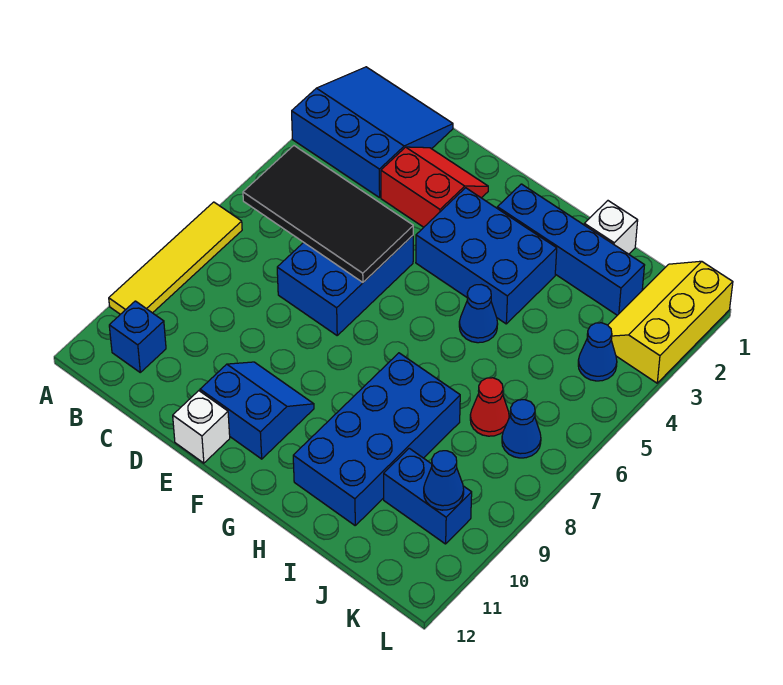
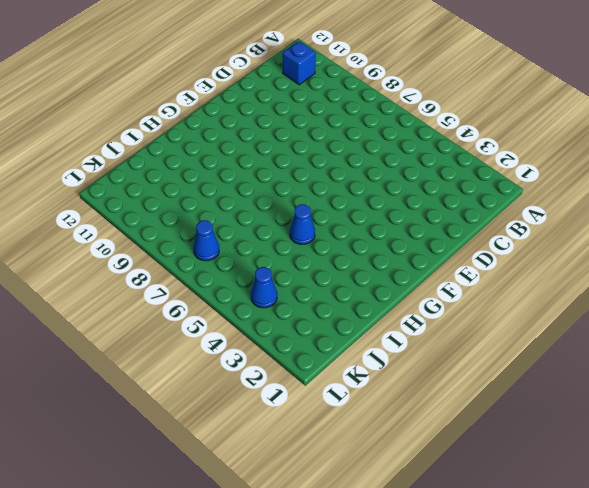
none -> blue slope A1:C3 level 1 top 3
none -> yellow tile A7:A10 level 1
none -> red slope D2:E3 level 1 top 3

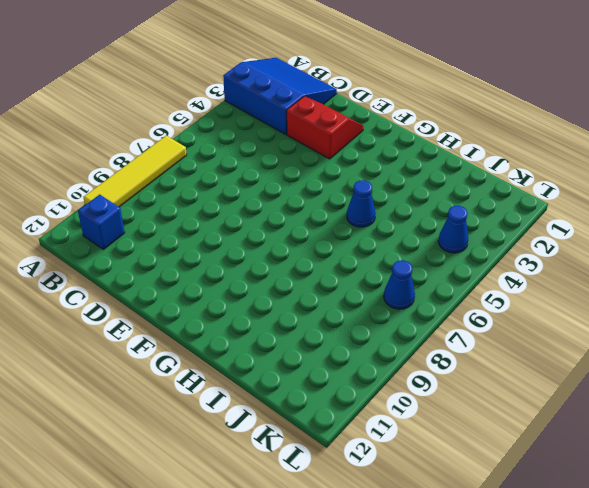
none -> blue brick D5:E7 level 1
none -> blue slope E10:F11 level 1 top 11
none -> white brick E12 level 1

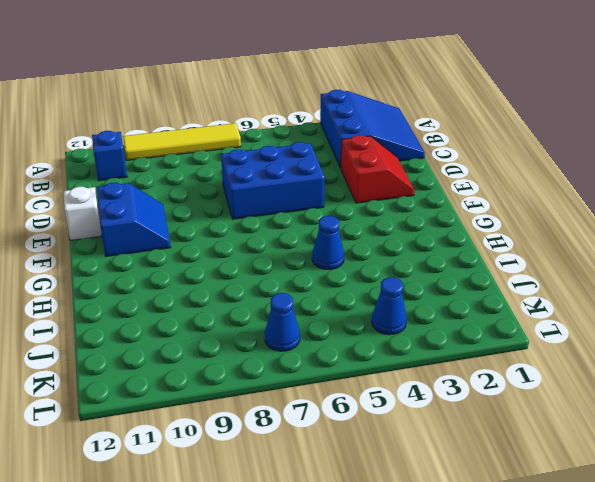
none -> blue brick F3:H4 level 1
none -> blue brick G2:J2 level 1
none -> blue brick H8:I11 level 1

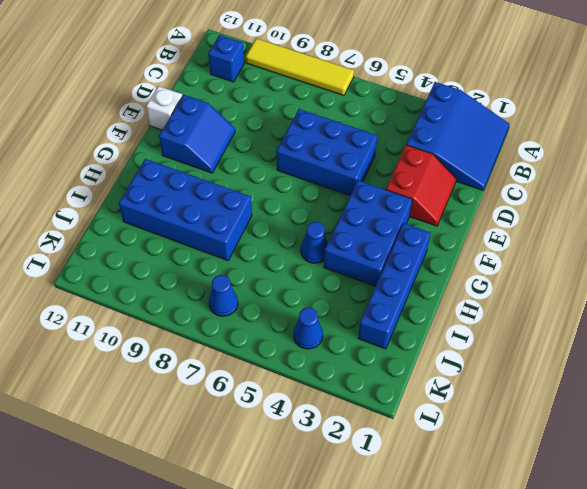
none -> white brick I1 level 1
none -> red cone J7 level 1
none -> blue brick J10:K10 level 1

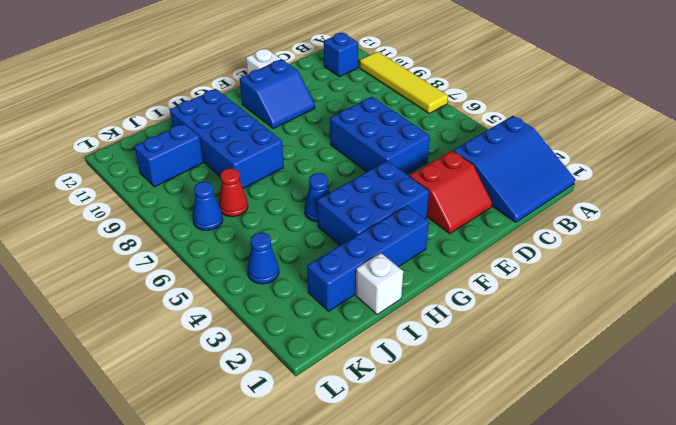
none -> yellow slope K1:L3 level 1 top L
none -> black tile B5:E6 level 2
none -> blue cone K10 level 2

